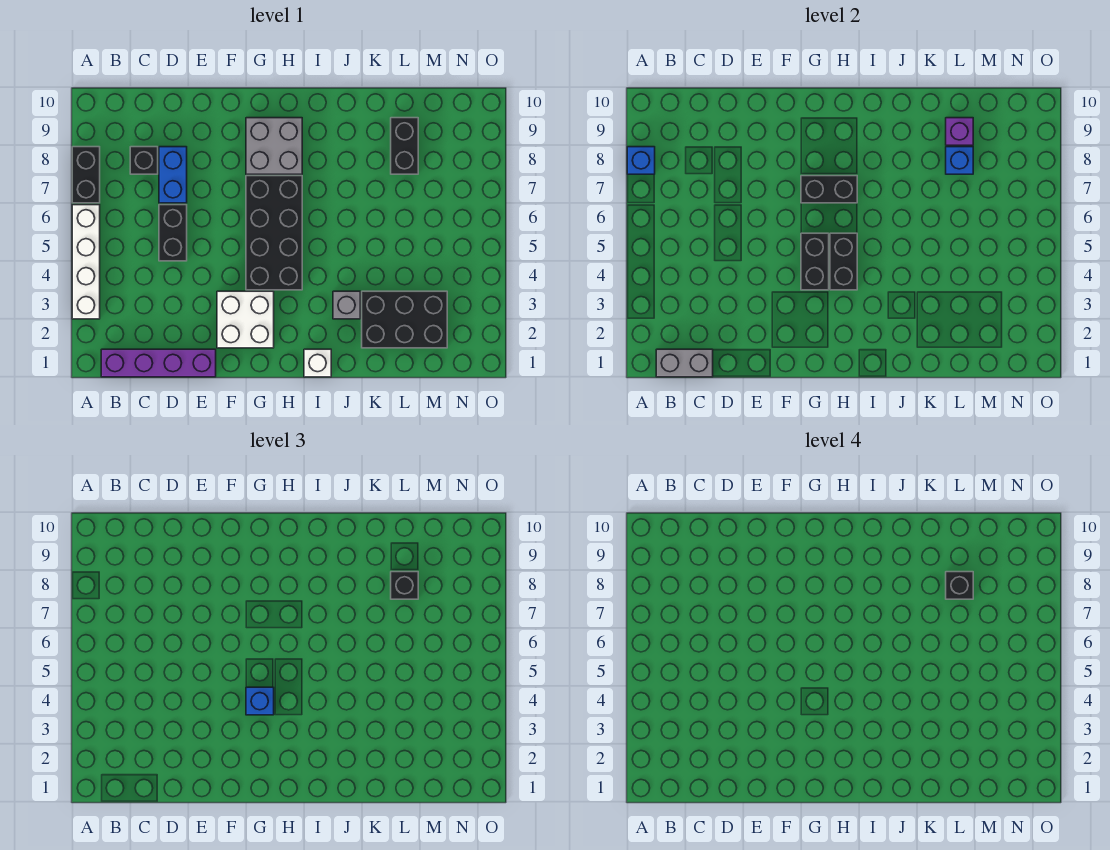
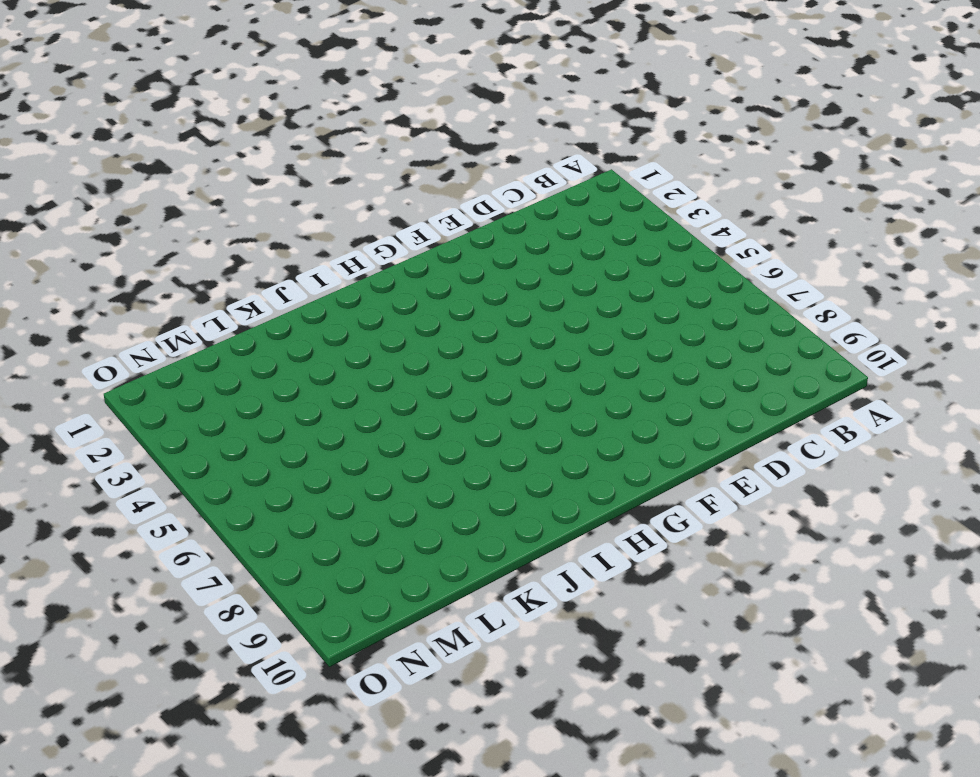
none -> white brick A3:A6 level 1
none -> black brick A7:A8 level 1
none -> purple brick B1:E1 level 1

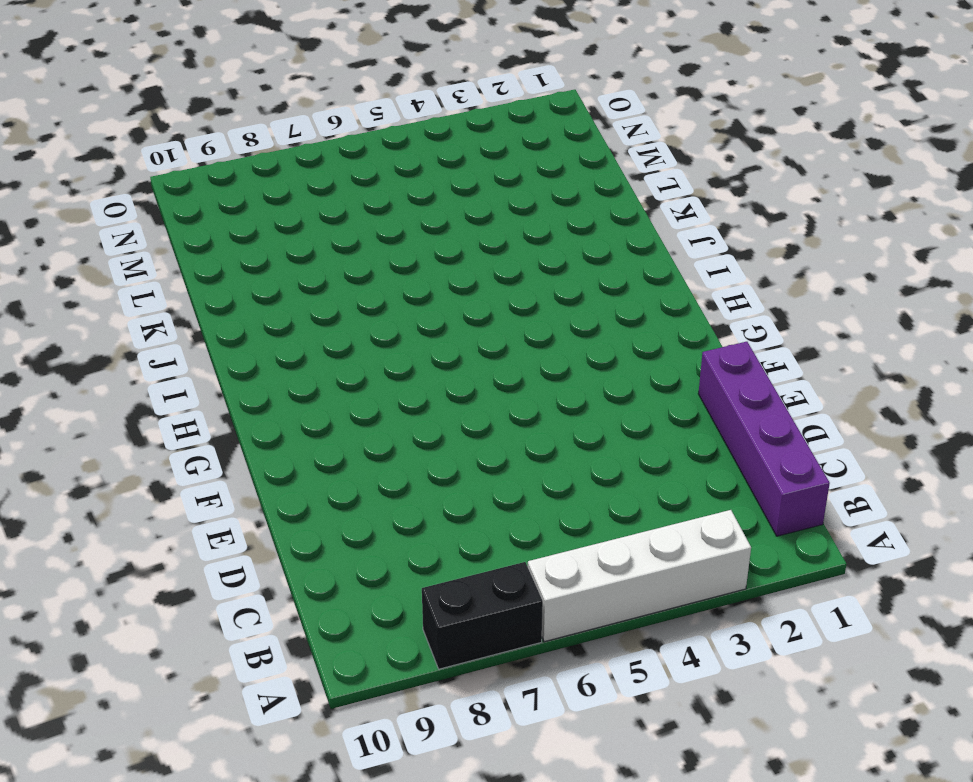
none -> black brick C8 level 1
none -> black brick D5:D6 level 1
none -> blue brick D7:D8 level 1

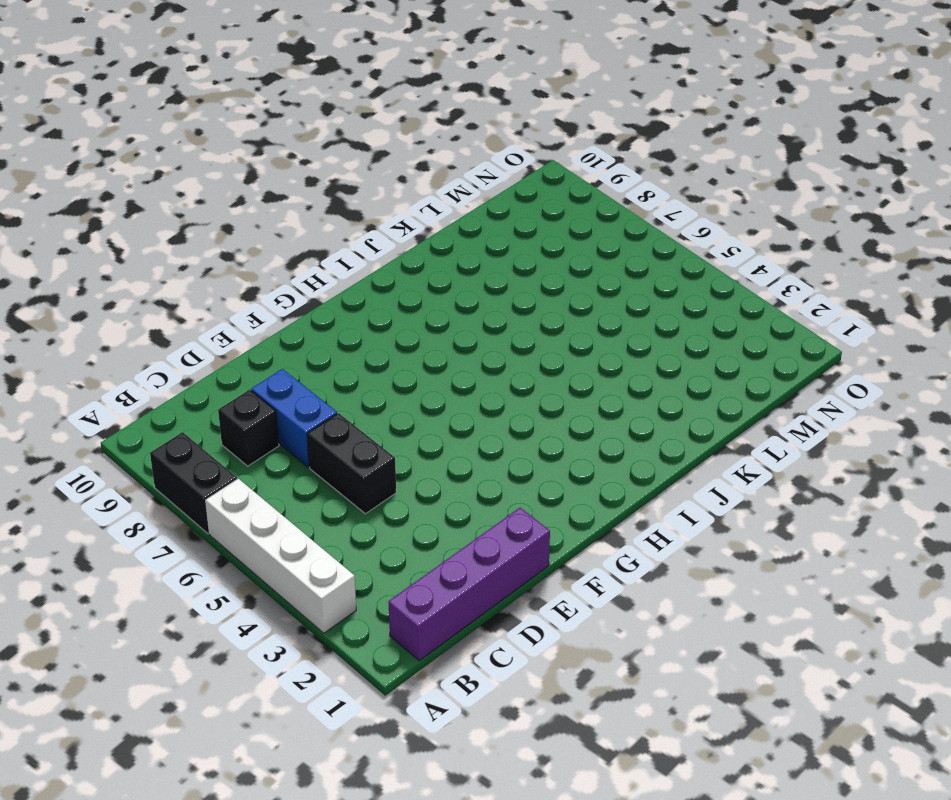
none -> white brick F2:G3 level 1
none -> black brick G4:H7 level 1
none -> grey brick G8:H9 level 1

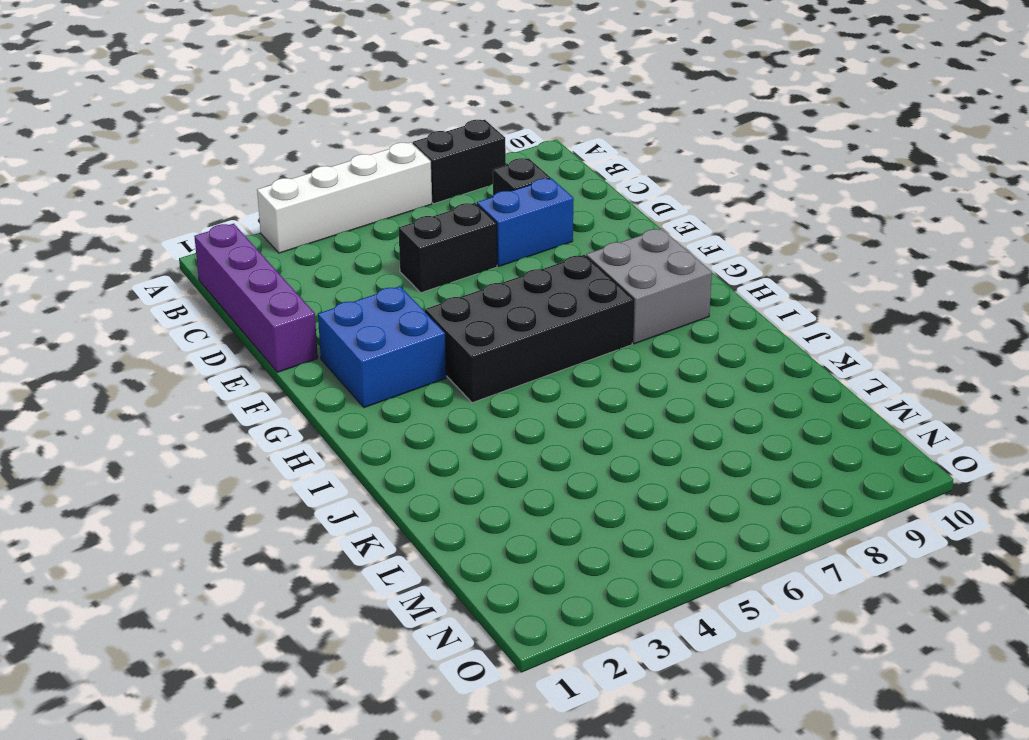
blue brick F2:G3 level 1 -> white brick F2:G3 level 1
none -> white brick I1 level 1
none -> grey brick J3 level 1
none -> black brick K2:M3 level 1

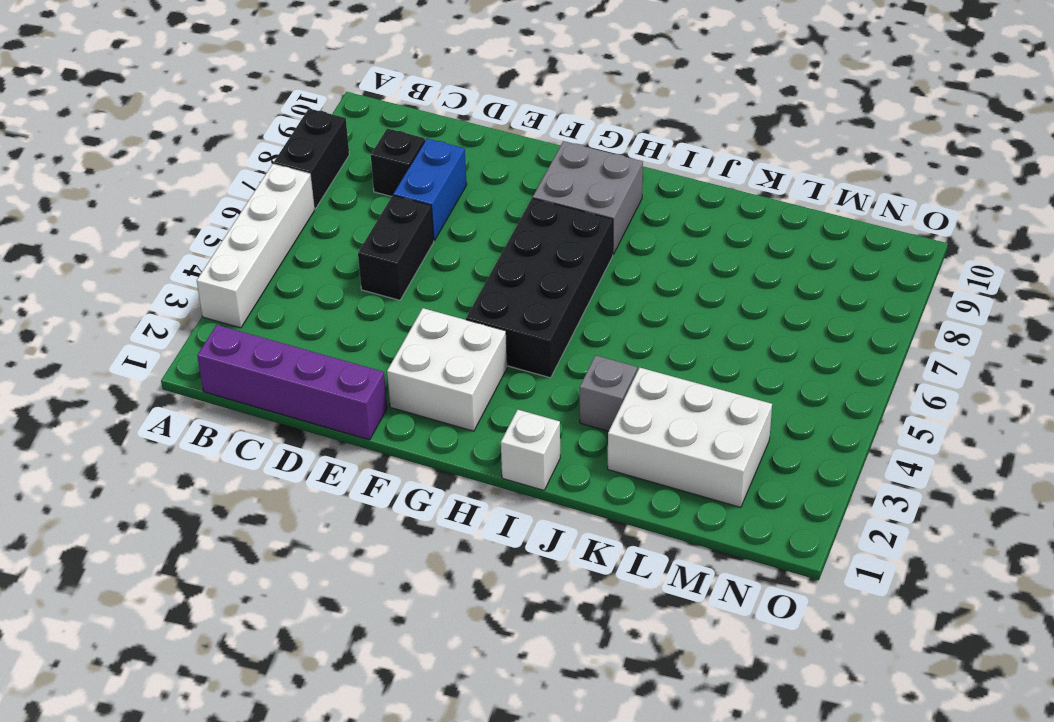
white brick K2:M3 level 1 -> black brick K2:M3 level 1
none -> black brick L8:L9 level 1
none -> blue brick A8 level 2
none -> grey brick B1:C1 level 2

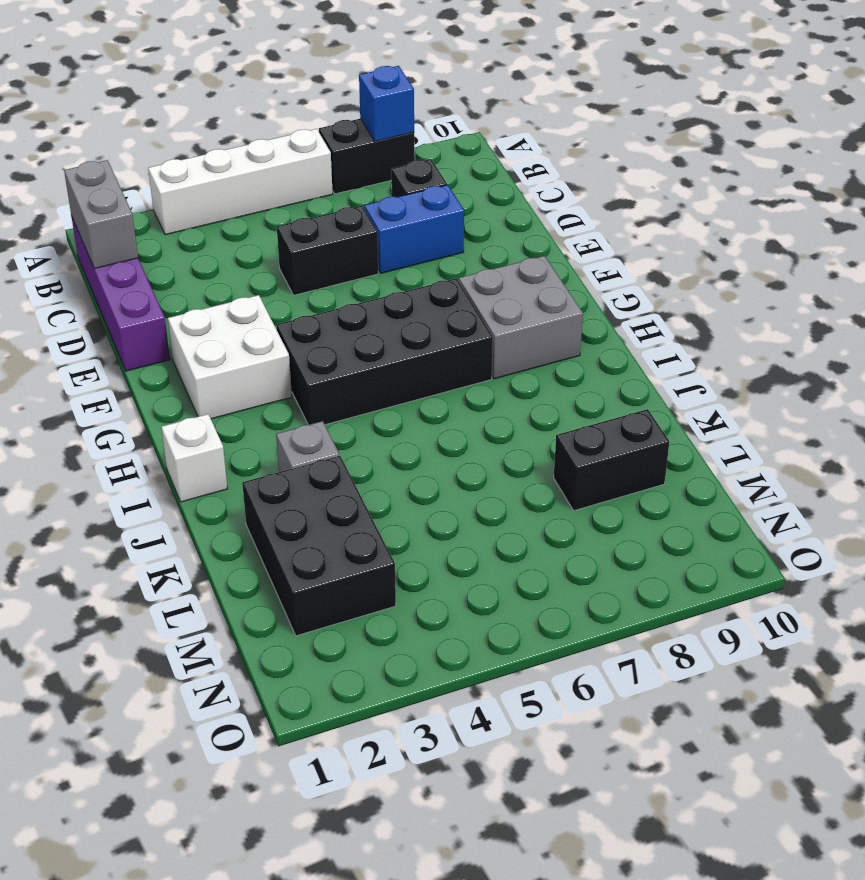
none -> black brick G4:G5 level 2
none -> black brick G7:H7 level 2
none -> black brick H4:H5 level 2

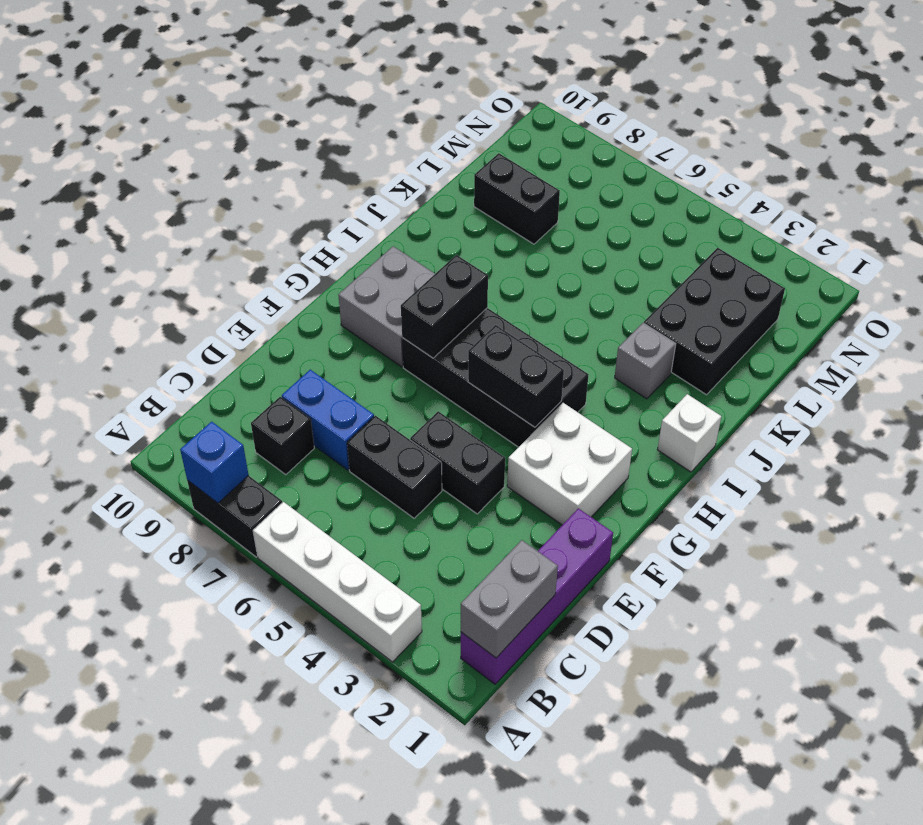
black brick E4:E5 level 1 -> black brick H4:H5 level 2
none -> blue brick L8 level 2
none -> purple brick L9 level 2
none -> blue brick G4 level 3

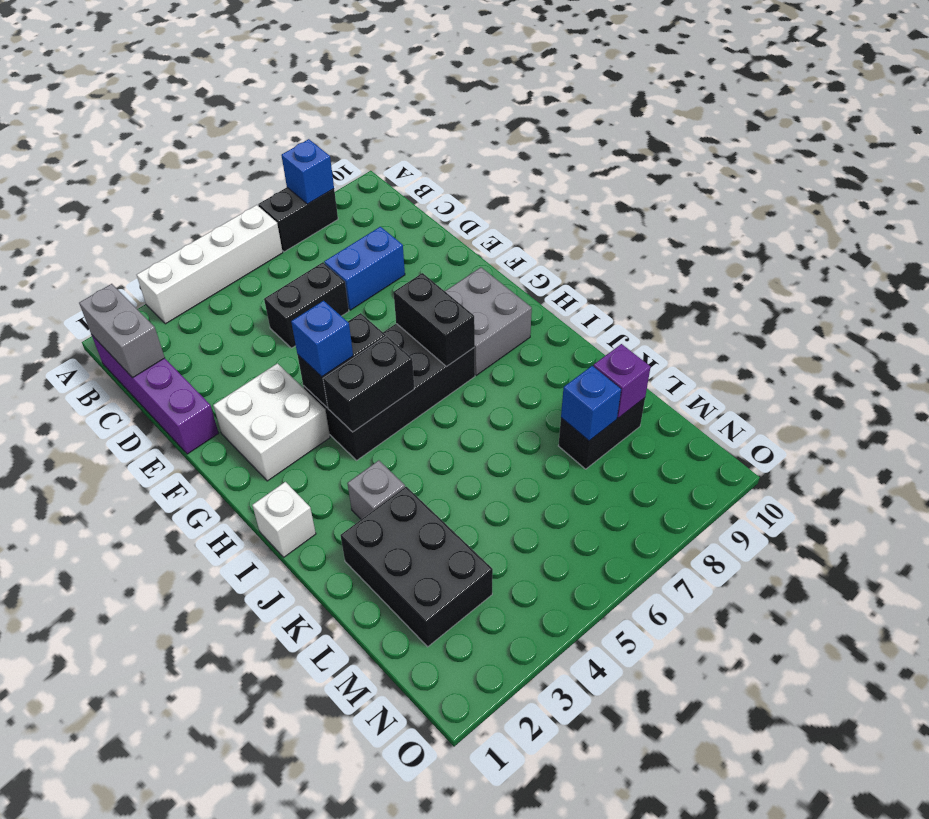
none -> black brick C8 level 1
none -> black brick L8 level 3
none -> black brick L8 level 4

